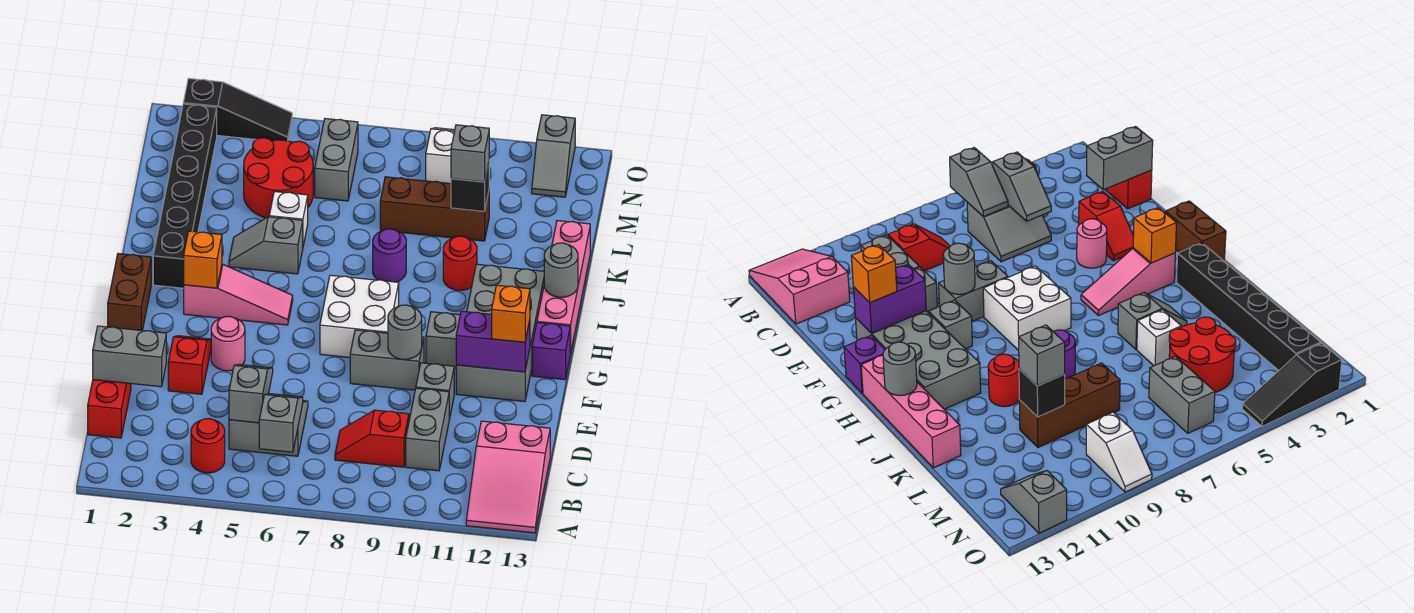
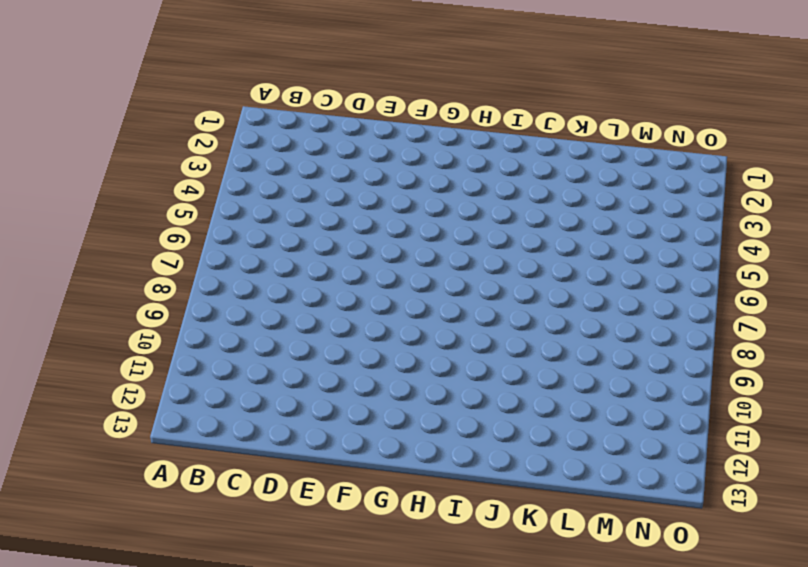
none -> pink slope A12:C13 level 1 top C
none -> red round brick B4 level 1
none -> red brick C1:D1 level 1
none -> grey slope C5:D6 level 1 top C

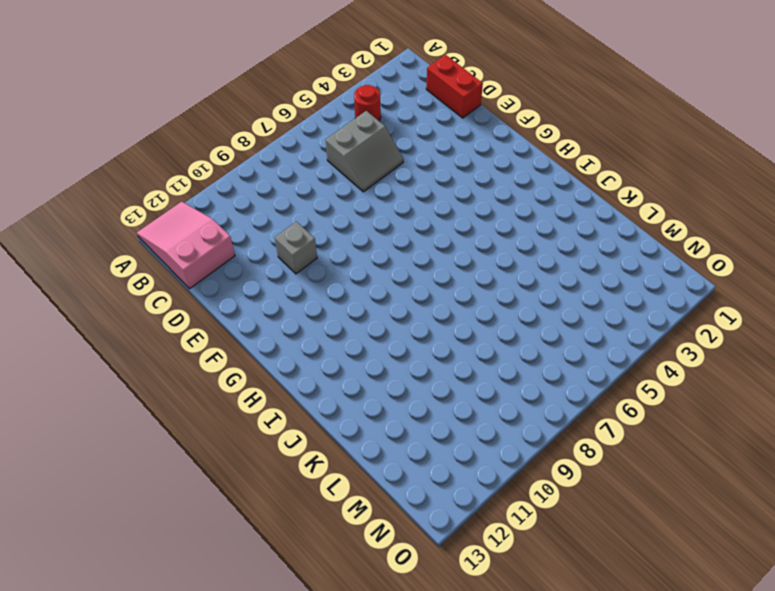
none -> red slope C8:C9 level 1 top 9
none -> grey brick C10:D10 level 1
none -> red slope E3:F3 level 1 top E
none -> pink round brick F4 level 1

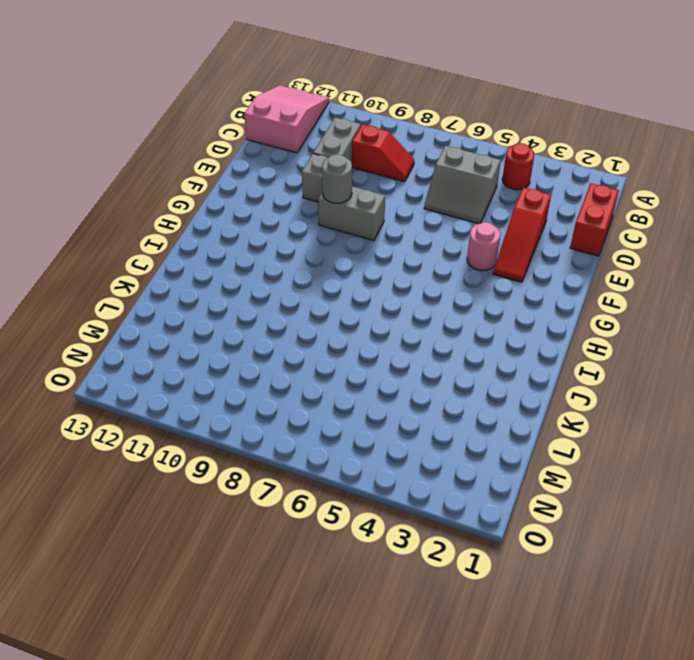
red slope D3:F3 level 1 top D -> red slope E3:F3 level 1 top E
none -> grey brick F11:I12 level 1
none -> brown brick G1:H1 level 1
none -> white brick G7:H8 level 1
none -> grey brick G10 level 1

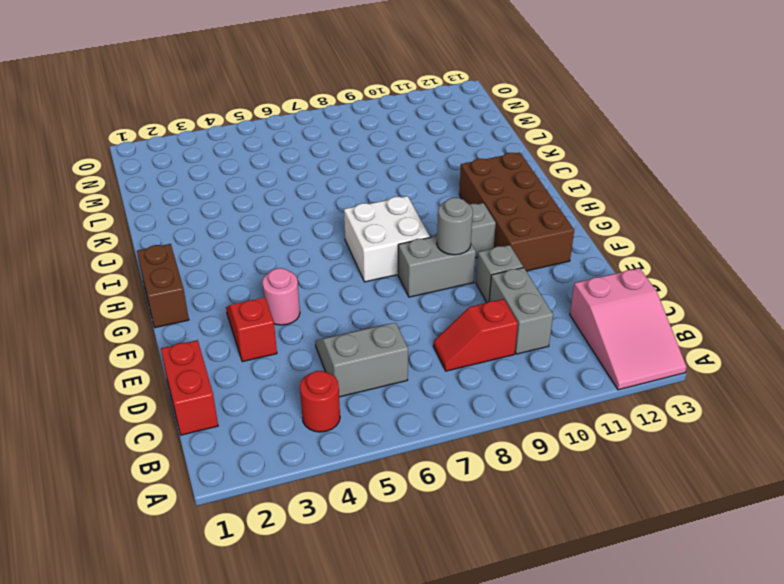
brown brick F11:I12 level 1 -> grey brick F11:I12 level 1
none -> purple brick G13 level 1
none -> pink slope H3:H5 level 1 top 3
none -> pink brick H13:K13 level 1
none -> black brick I2:N2 level 1

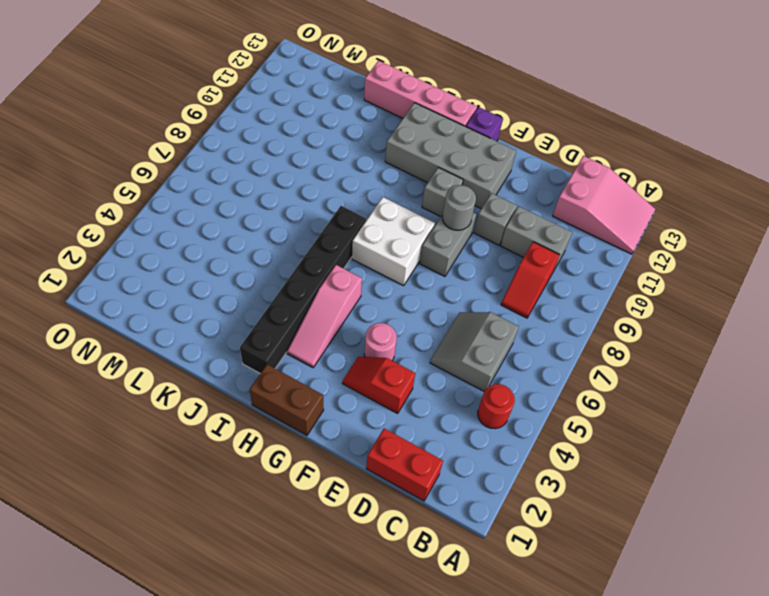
pink slope H3:H5 level 1 top 5 -> pink slope H3:H5 level 1 top 3
black brick I2:I7 level 1 -> black brick I2:N2 level 1
none -> grey slope J4:J5 level 1 top 5
none -> purple round brick J8 level 1
none -> red round brick J10 level 1
none -> white brick K5 level 1

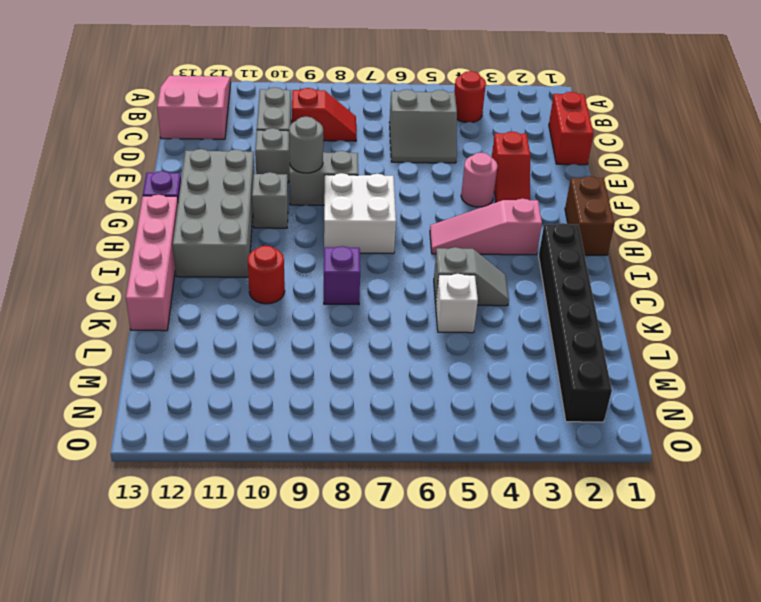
purple brick J8 level 1 -> purple round brick J8 level 1
none -> red round brick L4:M5 level 1
none -> brown brick L8:L10 level 1
none -> grey brick M6:N6 level 1
none -> white slope N9:O9 level 1 top N

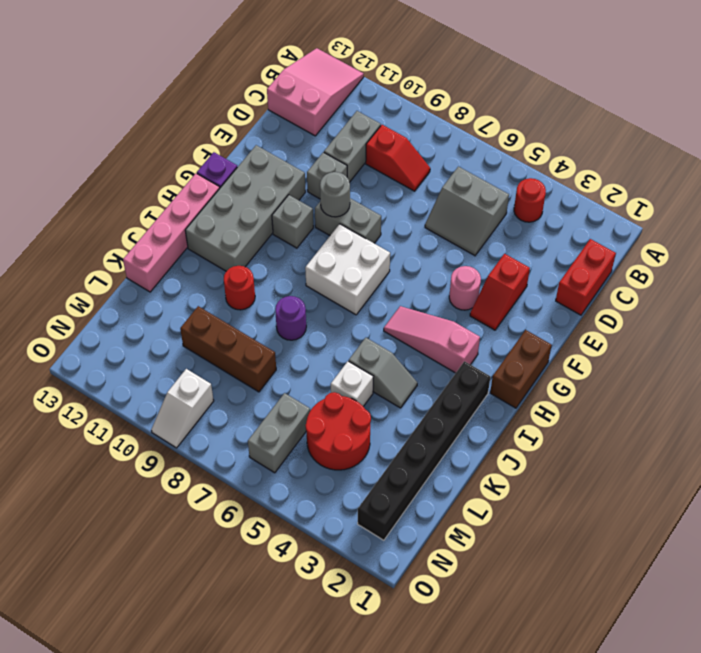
none -> grey slope N12:O12 level 1 top O
none -> black slope O2:O4 level 1 top 2
none -> grey slope B6:C6 level 2 top B
none -> grey slope C5:D5 level 2 top C

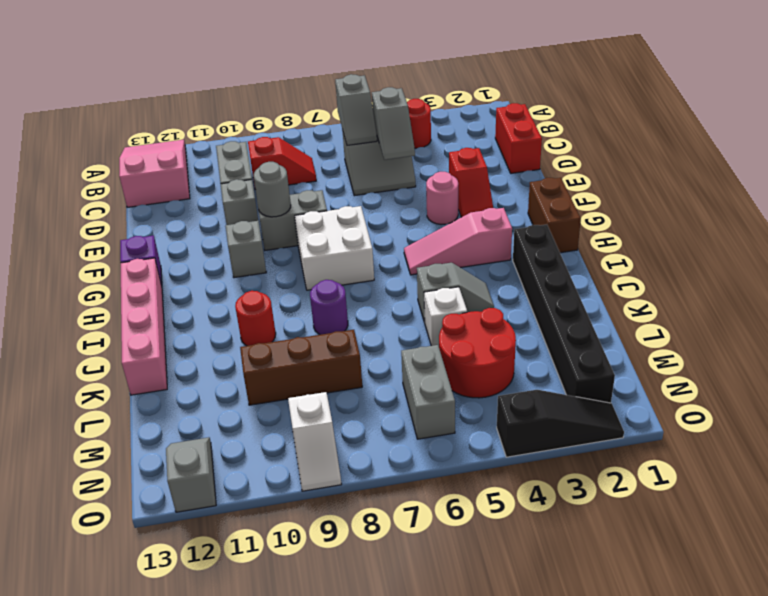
black slope O2:O4 level 1 top 4 -> black slope O2:O4 level 1 top 2
none -> grey brick F11:I12 level 1
none -> grey brick D1:D2 level 2
none -> purple brick F11:F12 level 2
none -> orange brick H3 level 2

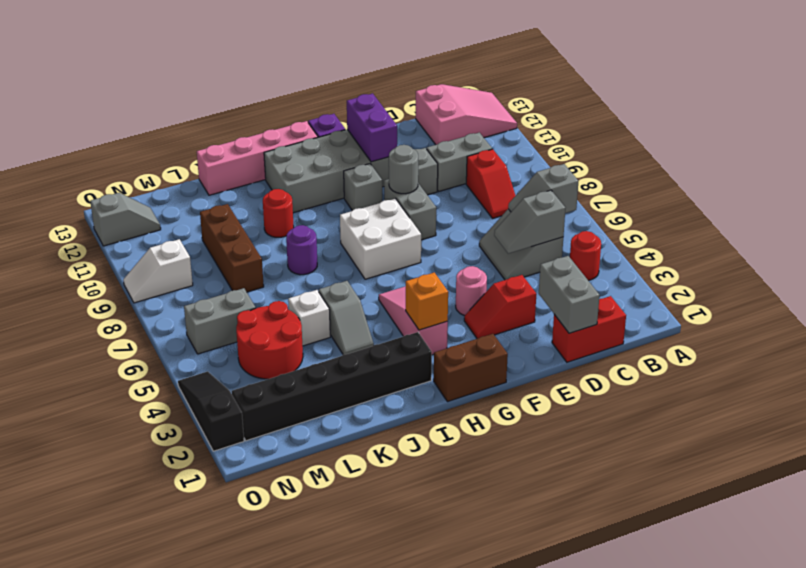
none -> grey round brick I13 level 2
none -> black brick L10 level 2
none -> orange brick F12 level 3
none -> grey brick L10 level 3

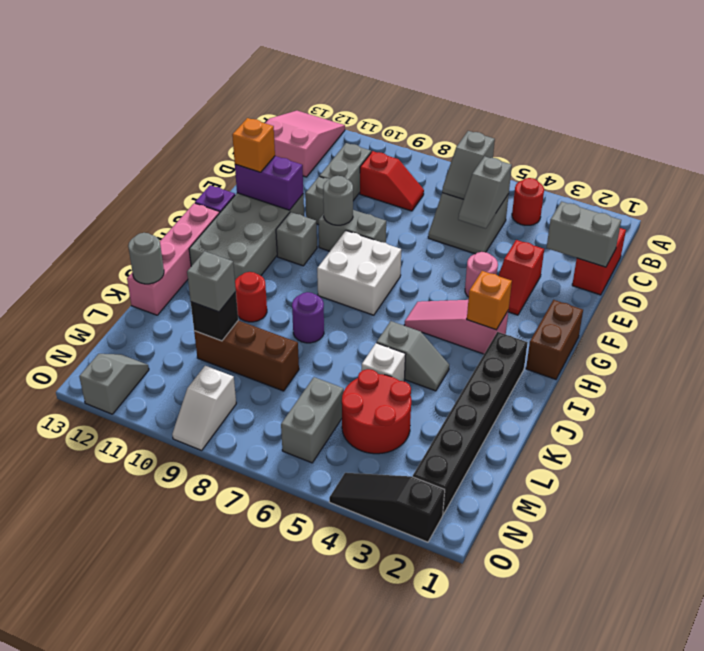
grey round brick K13 level 2 -> grey round brick I13 level 2

